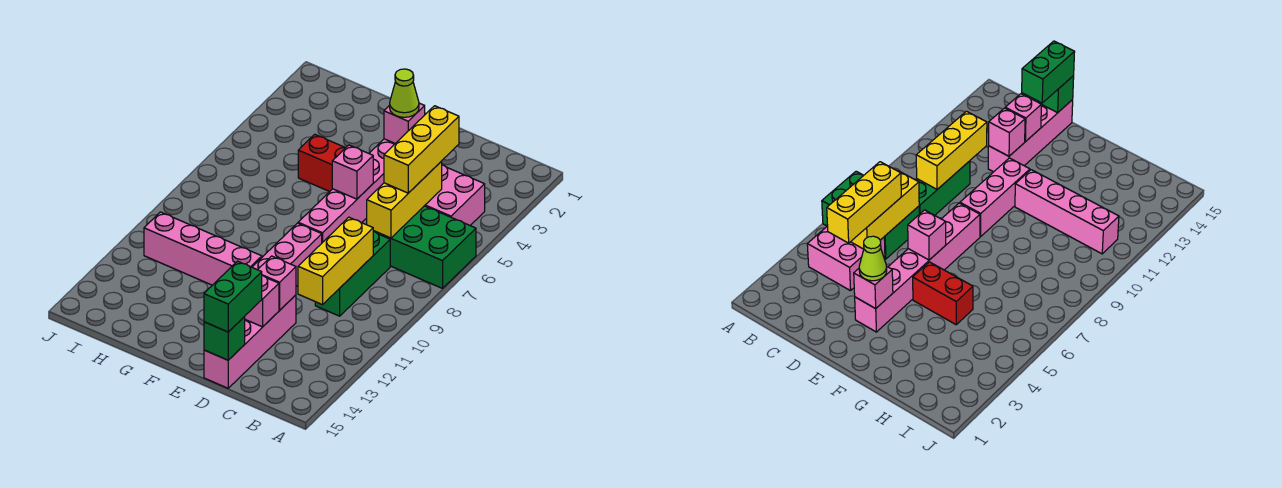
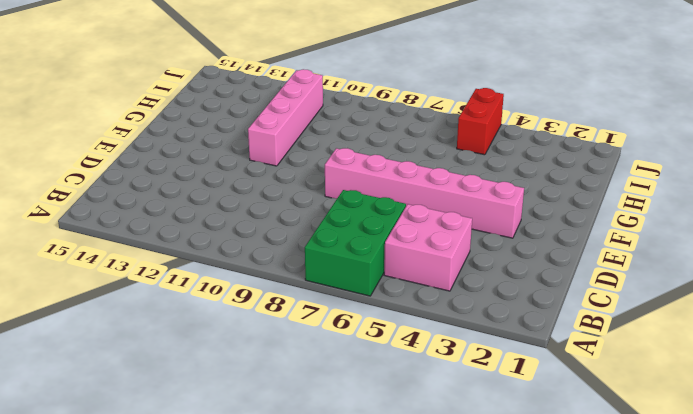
red brick I5:J5 level 1 -> red brick F5:G5 level 1
none -> green brick C8:C10 level 1
none -> pink brick D12:D15 level 1
none -> pink brick E9:E11 level 1

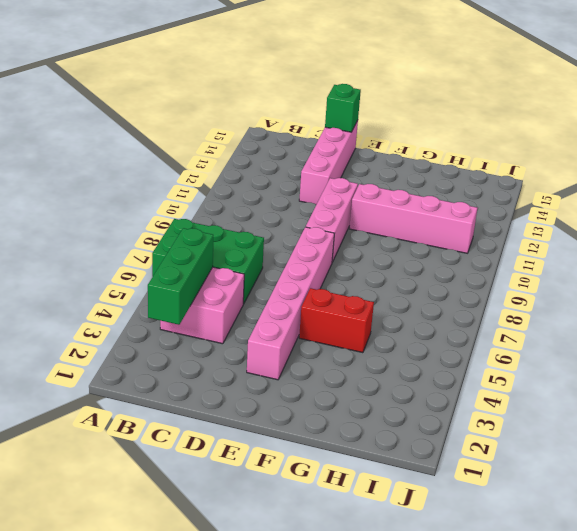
green brick B3:B5 level 2 -> green brick C8:C10 level 1
none -> yellow brick C5:C7 level 2
none -> yellow brick C9:C11 level 2
none -> pink brick D12 level 2

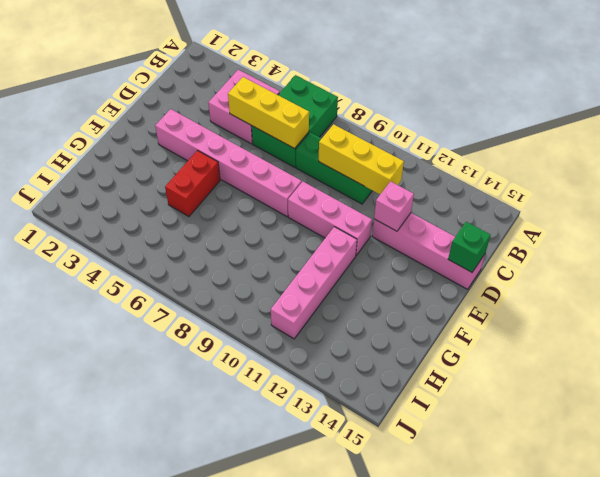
none -> pink brick D13 level 2
none -> pink brick E3 level 2
none -> pink brick E6 level 2

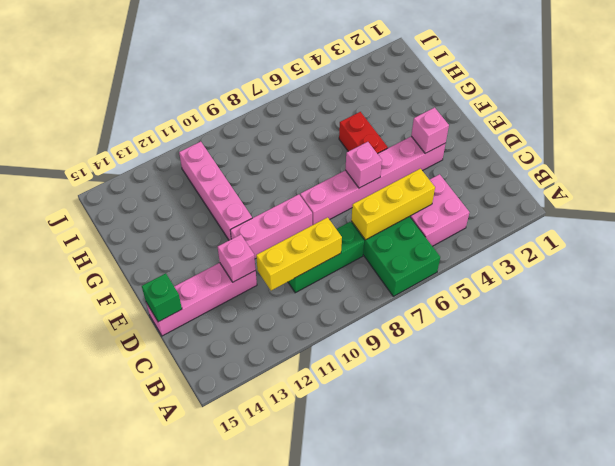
none -> pink brick D13 level 2
none -> yellow brick C4:C6 level 3
none -> green brick D14:D15 level 3

